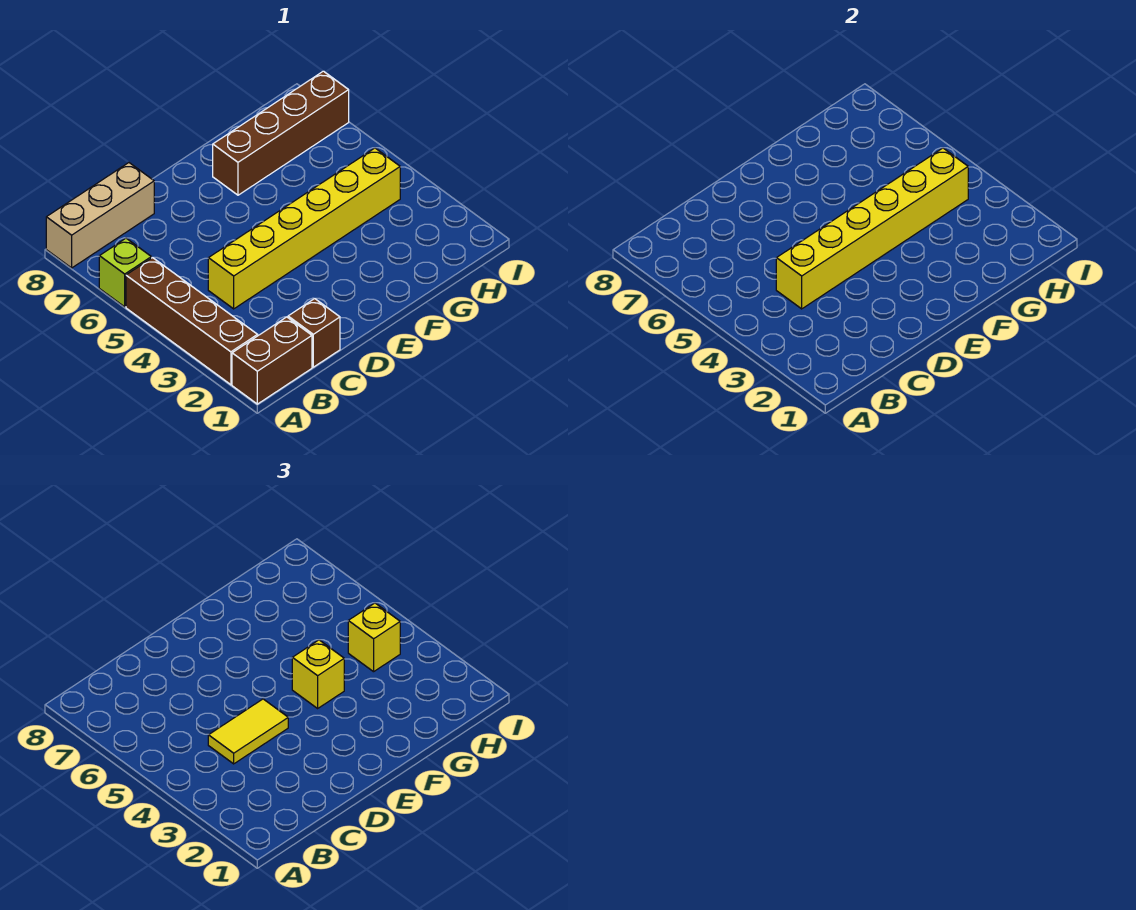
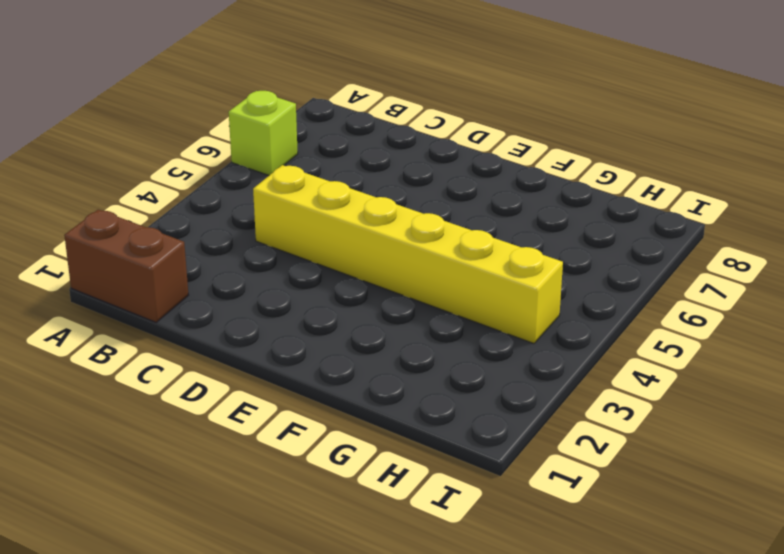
none -> brown brick A2:A5 level 1
none -> tan brick A8:C8 level 1

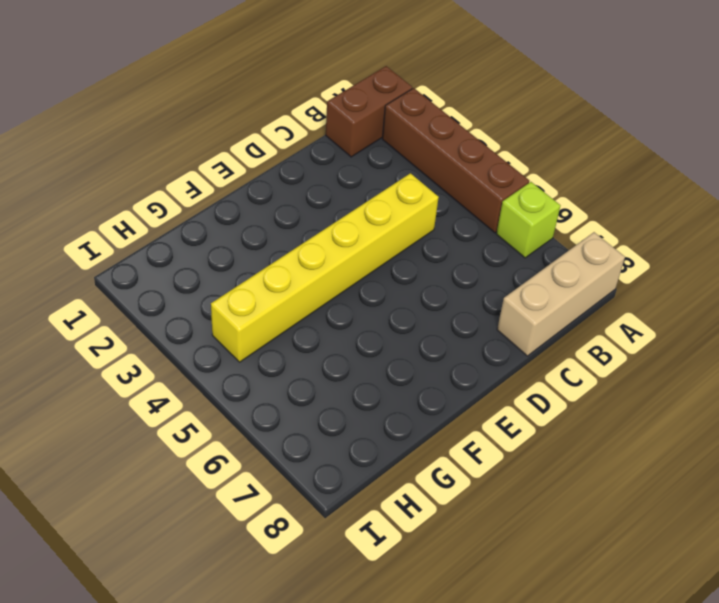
none -> brown brick C1 level 1
none -> brown brick F7:I7 level 1

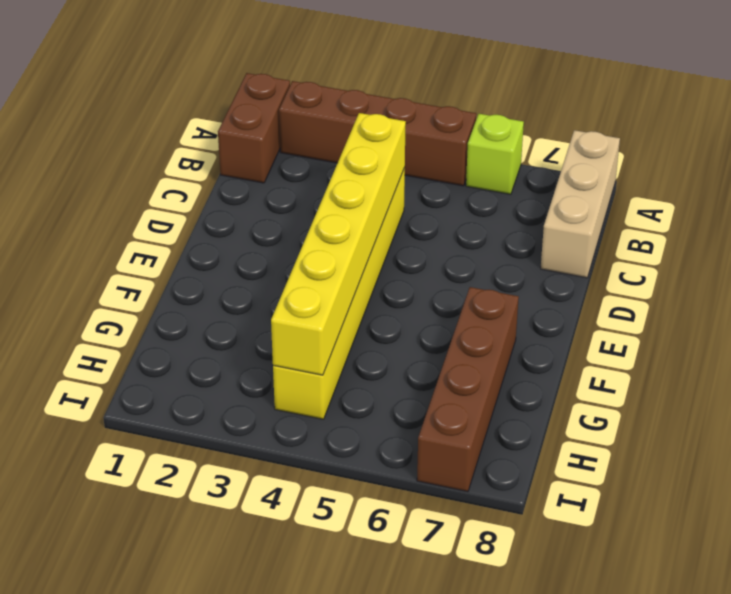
none -> brown brick C1 level 1
none -> yellow tile C4:D4 level 3

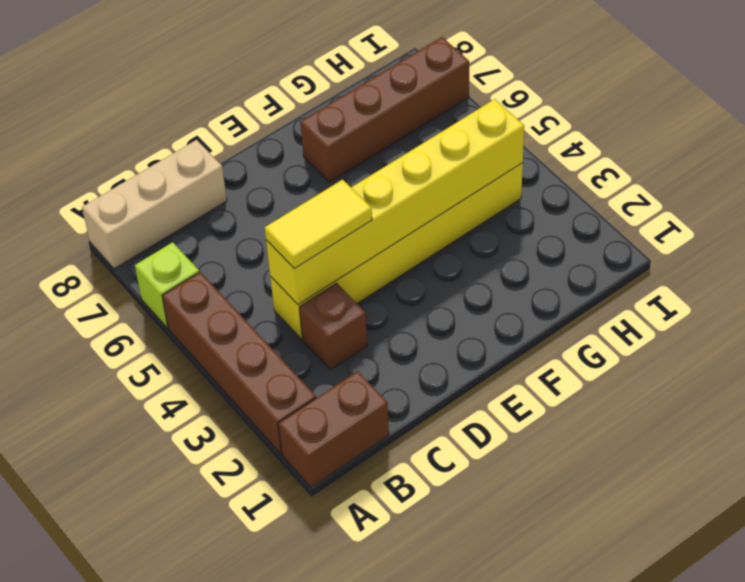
brown brick C3 level 1 -> brown brick C1 level 1
none -> yellow brick F4 level 3
none -> yellow brick H4 level 3

